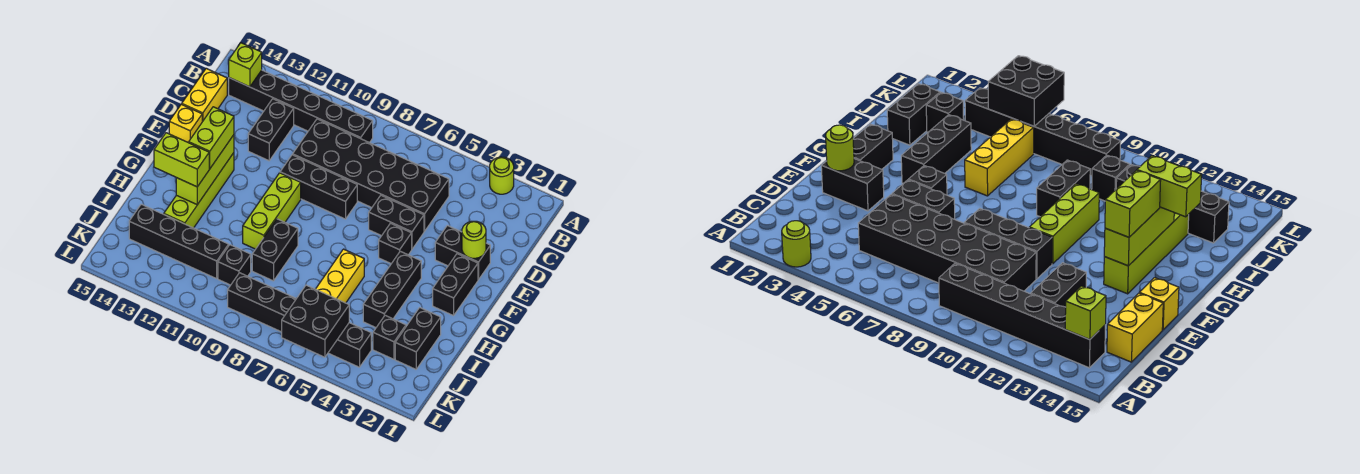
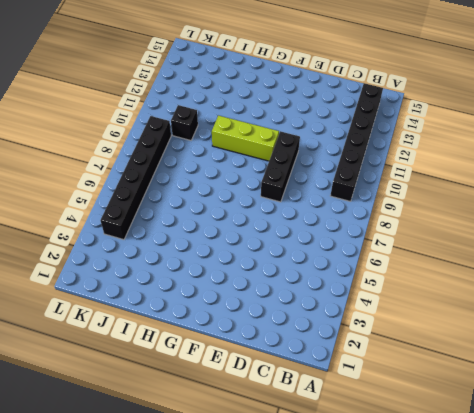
none -> lime round brick A3 level 1
none -> black brick C5:D10 level 1
none -> black brick C12:D12 level 1

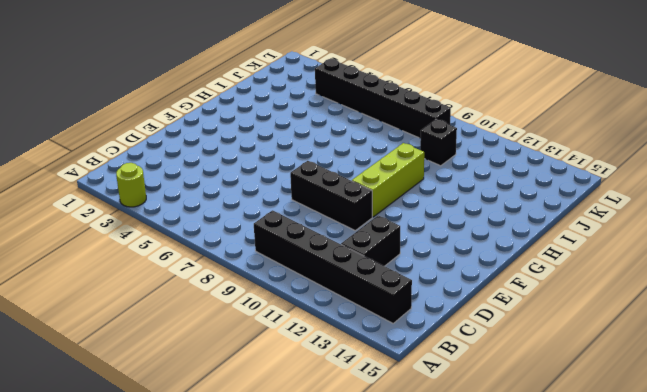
none -> black brick C5:D10 level 1
none -> yellow brick C15:D15 level 1
none -> black brick E2:E3 level 1

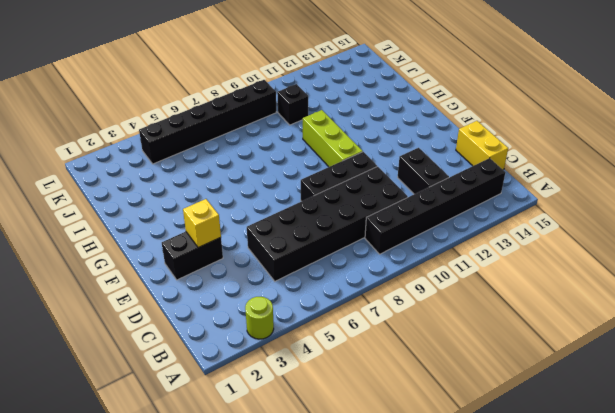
yellow brick E3 level 2 -> yellow brick E15 level 1
none -> black brick E5:E6 level 1
none -> black brick F2:G2 level 1
none -> black brick F5 level 1

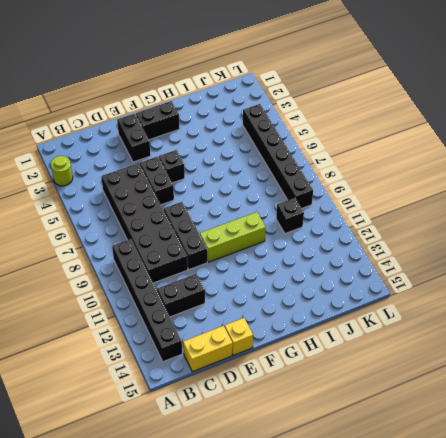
none -> lime brick F13:I13 level 1
none -> black brick G4:I4 level 1
none -> yellow brick H6:J6 level 1

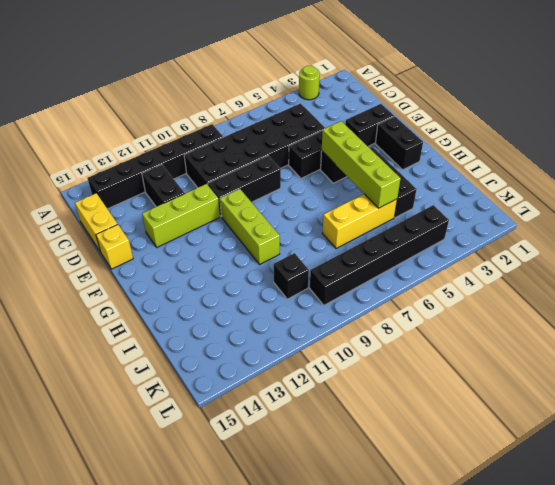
lime brick E11:E13 level 1 -> lime brick F13:H13 level 2
lime brick F5:I5 level 2 -> lime brick F13:I13 level 1
yellow brick I5:I7 level 1 -> yellow brick H6:J6 level 1
none -> black brick H9:I9 level 1
none -> black brick I2:J2 level 1
none -> black brick J3 level 1

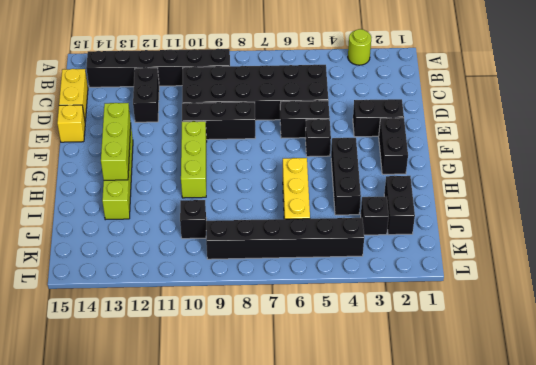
none -> black brick H9:I9 level 1
none -> black brick J11:J14 level 1
none -> lime brick B14 level 2

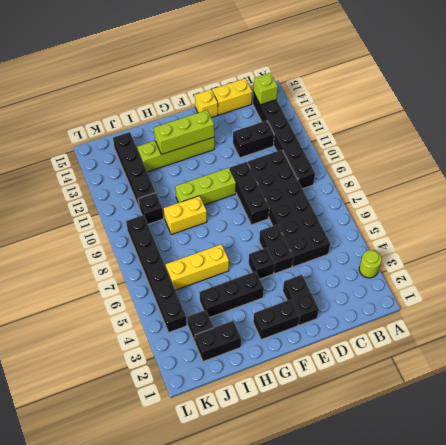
yellow brick H9:I9 level 1 -> black brick H9:I9 level 1
none -> lime round brick E2 level 2
none -> black brick K5:L6 level 2
none -> lime brick F13:G13 level 3

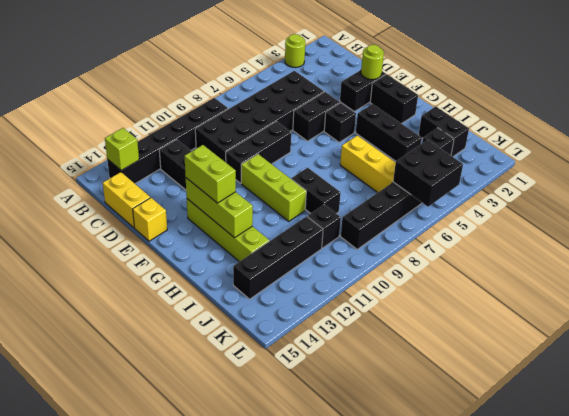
none -> lime brick H13:H14 level 3

